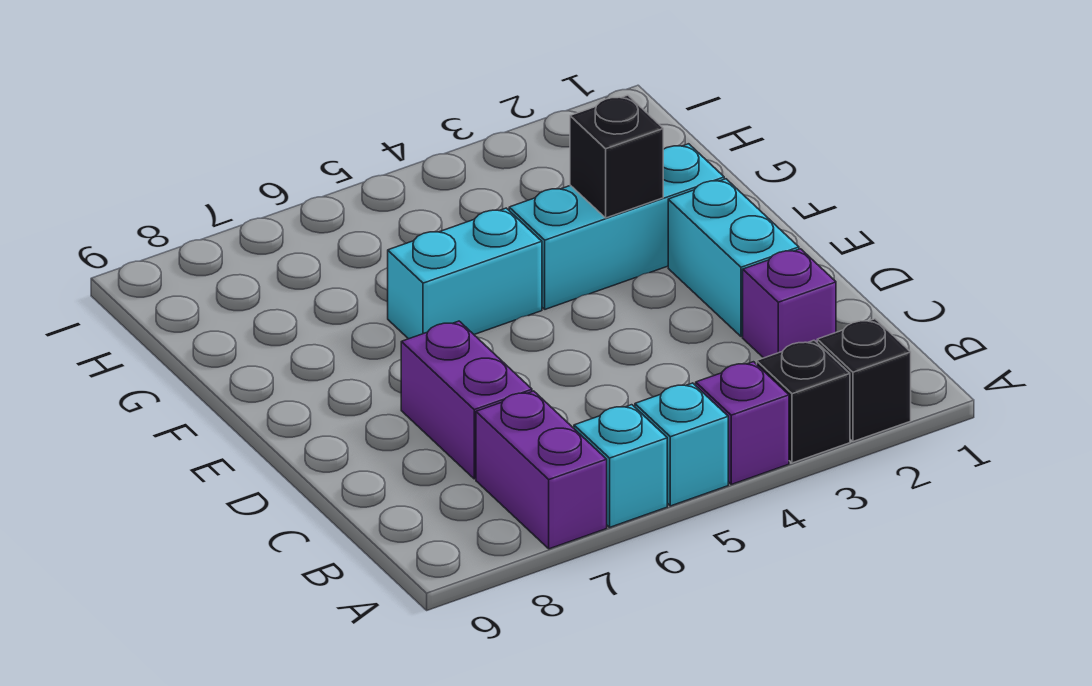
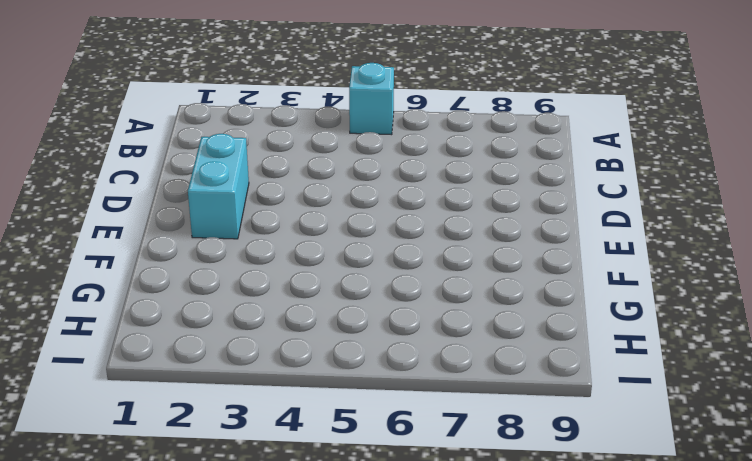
none -> black brick A2 level 1
none -> black brick A3 level 1
none -> purple brick A4 level 1

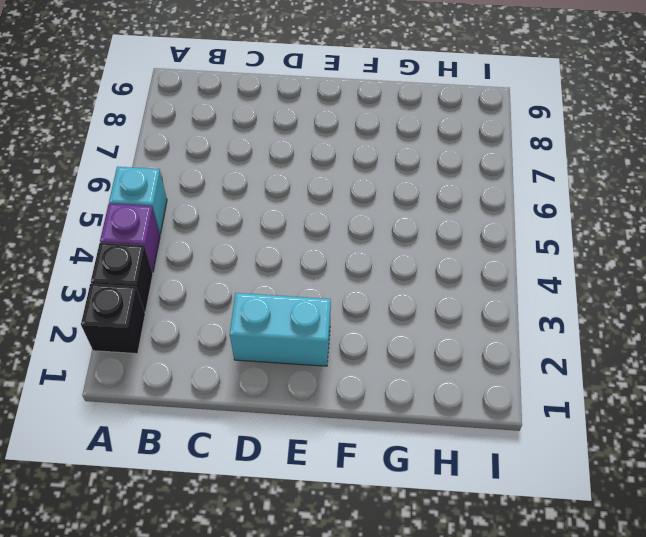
none -> cyan brick A6 level 1
none -> purple brick A7:B7 level 1
none -> purple brick C2 level 1

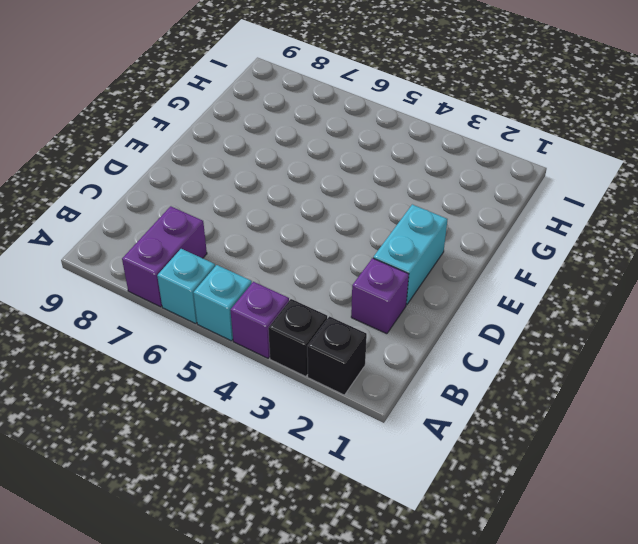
none -> purple brick C7:D7 level 1
none -> cyan brick F2:F4 level 1
none -> cyan brick F5:F6 level 1

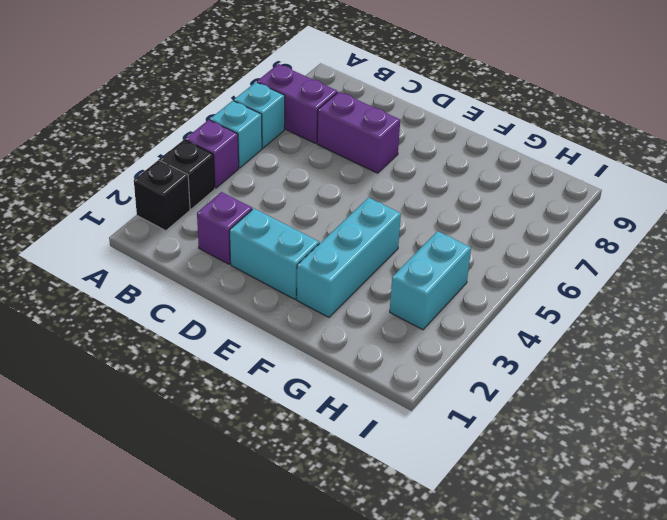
cyan brick H3:H4 level 1 -> cyan brick F5:F6 level 1
none -> black brick F3 level 2

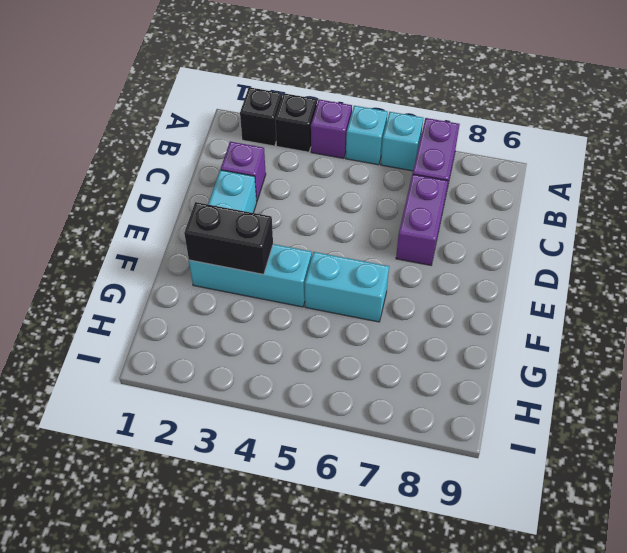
black brick F2:F3 level 2 -> black brick F3 level 2

